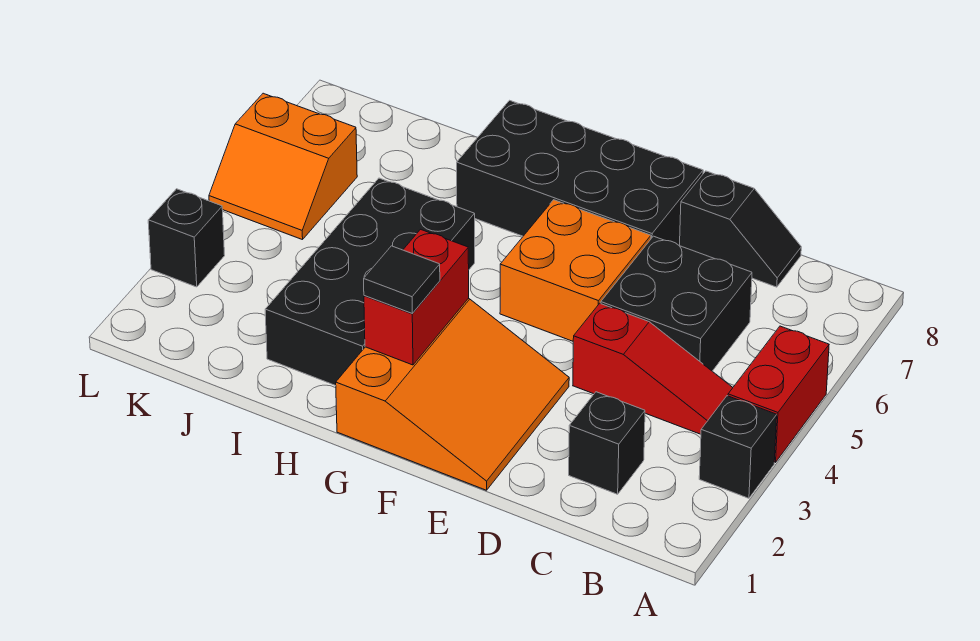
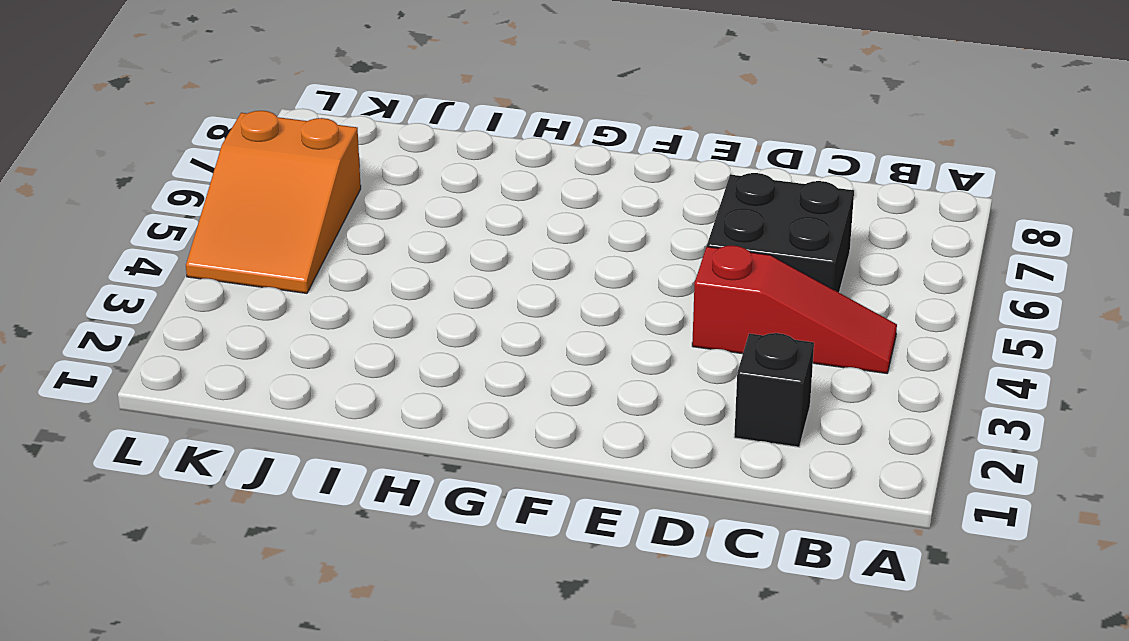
orange slope K4:L6 level 1 top 6 -> orange slope K5:L6 level 1 top 6
none -> black brick A3 level 1
none -> red brick A4:A5 level 1
none -> black slope C8:D8 level 1 top D

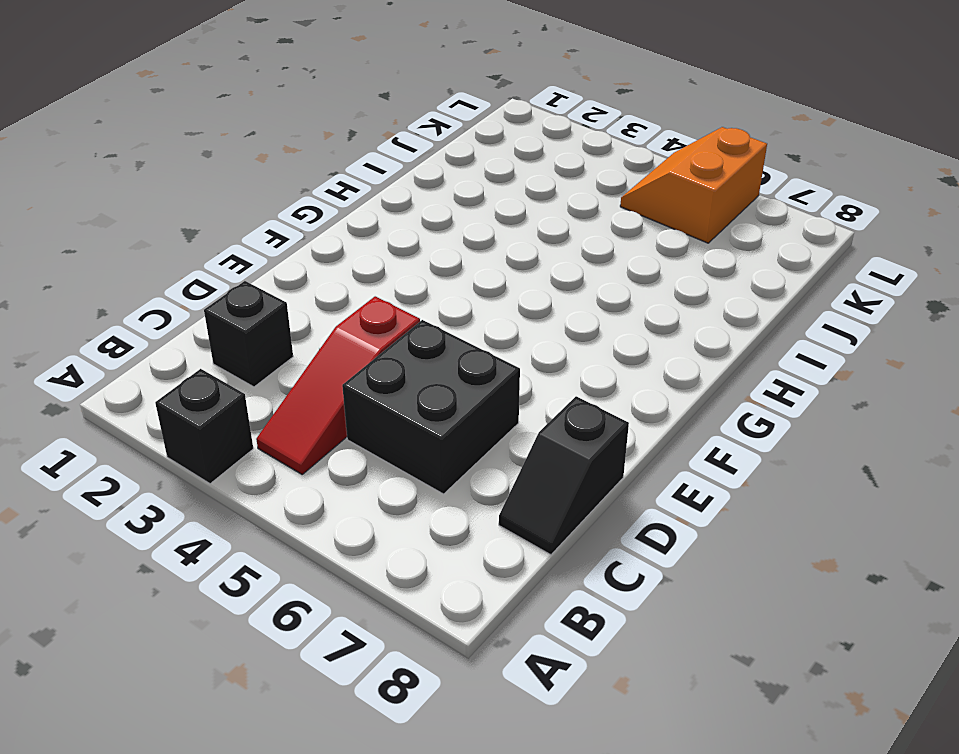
none -> red brick A4:A5 level 1
none -> orange slope E1:G3 level 1 top G
none -> orange brick E5:F6 level 1

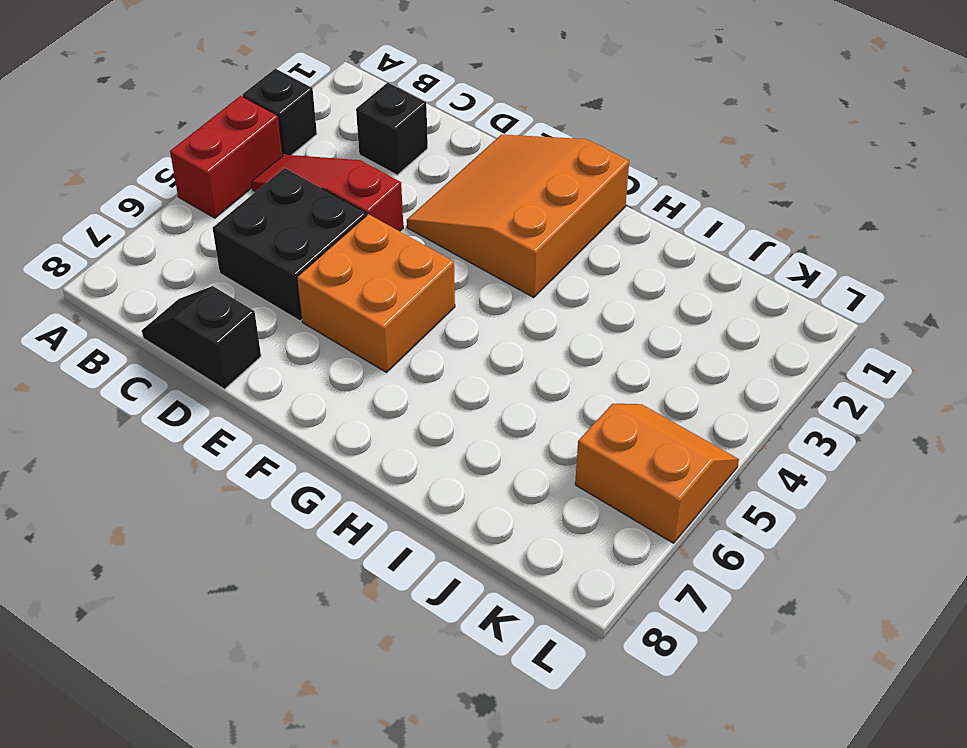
none -> black brick E7:H8 level 1
none -> black brick H2:I5 level 1
none -> black brick L3 level 1

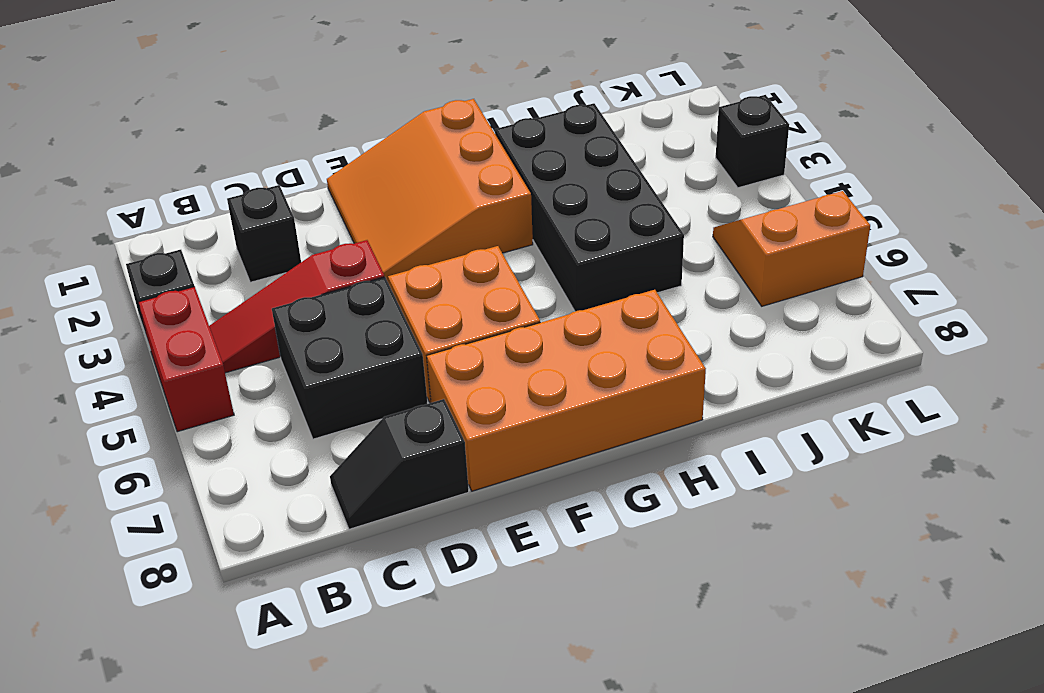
orange brick E7:H8 level 1 -> black brick E7:H8 level 1
none -> red brick G2:G3 level 2
none -> black tile G2 level 3

